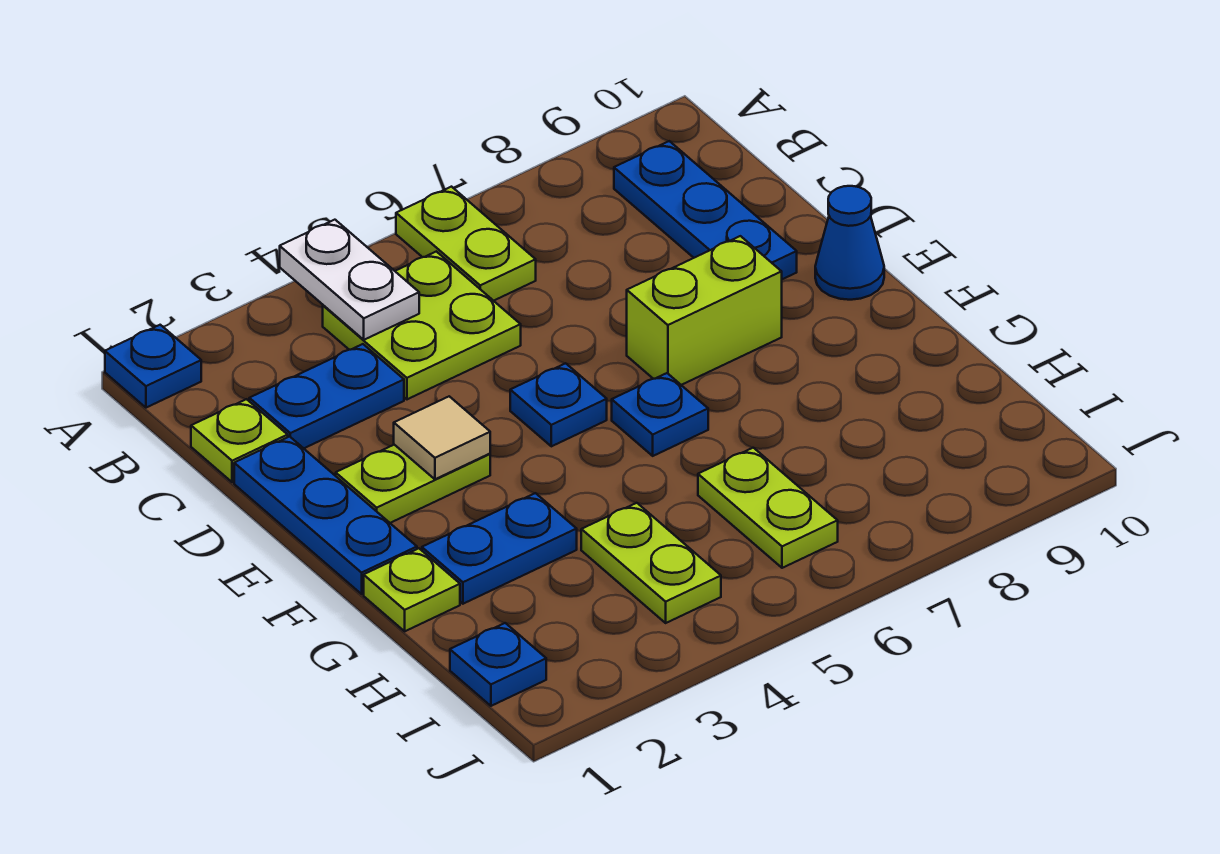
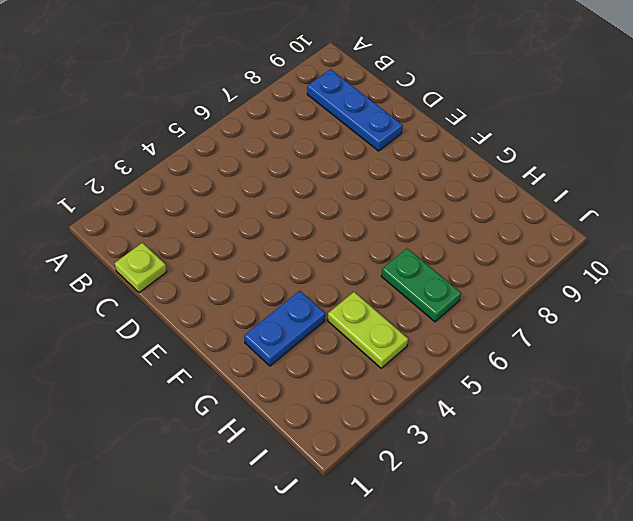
green plate H6:I6 level 1 -> lime plate H6:I6 level 1
none -> blue plate A1 level 1
none -> lime plate A6:B6 level 1
none -> lime plate B4:C5 level 1

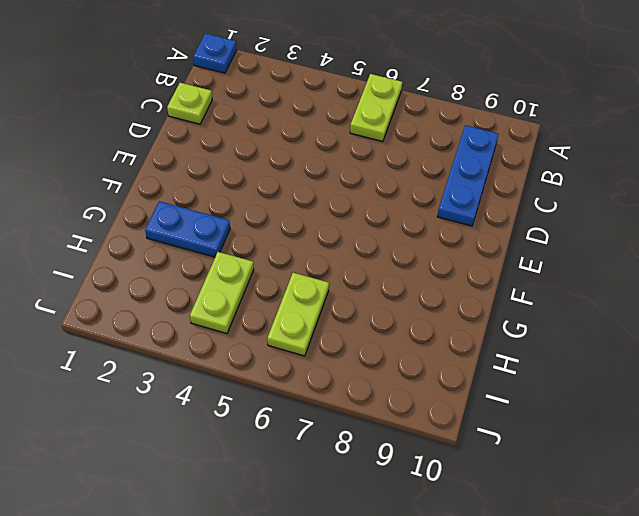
none -> lime plate B4:C5 level 1
none -> blue plate C2:C3 level 1
none -> blue plate D1:F1 level 1

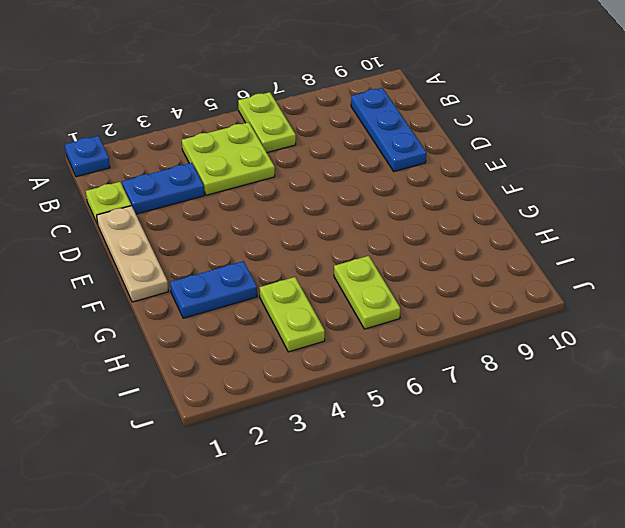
tan plate D1:F1 level 1 -> blue plate D1:F1 level 1
none -> lime plate E2:E3 level 1
none -> blue plate E5 level 1
none -> lime brick E7:E8 level 1

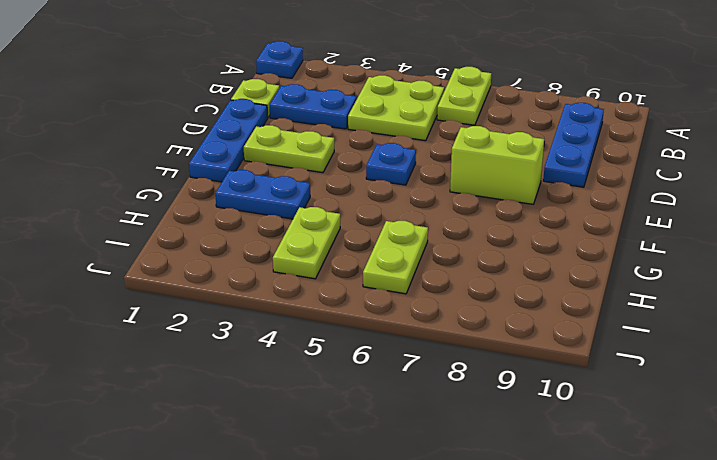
none -> blue cone E10 level 1
none -> blue plate F6 level 1
none -> lime plate G1 level 1

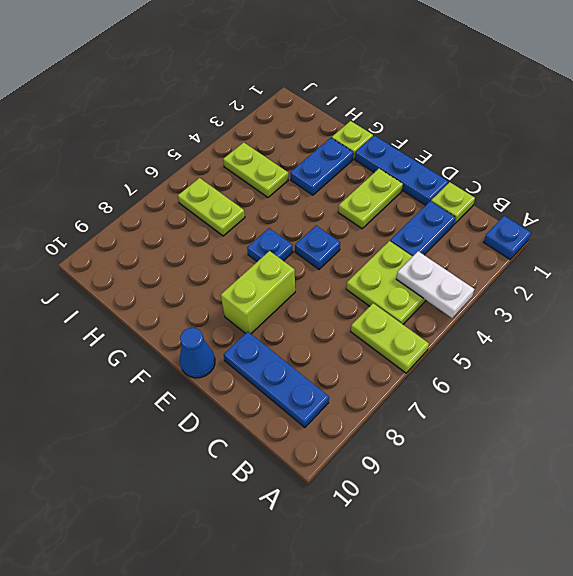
none -> blue plate I1 level 1
none -> tan tile E3 level 2

